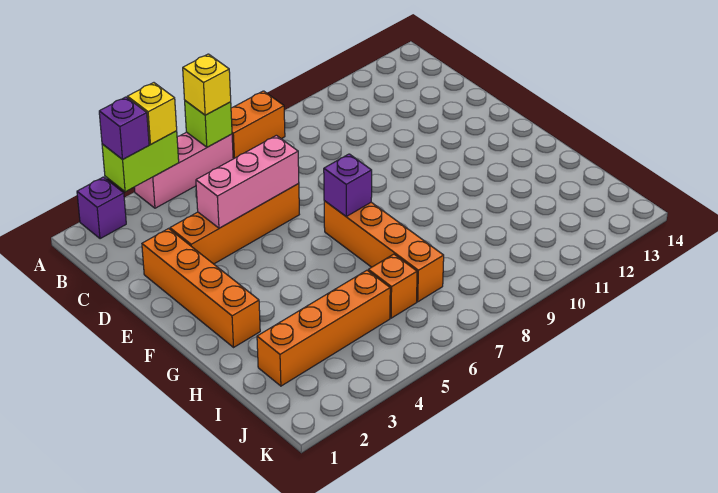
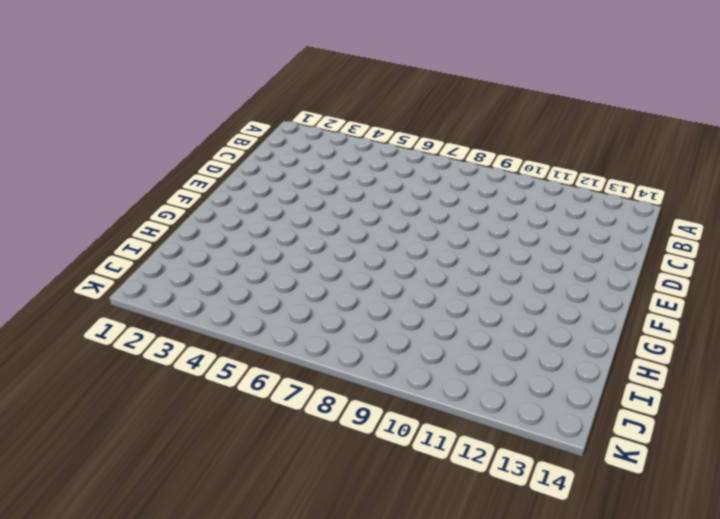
none -> purple brick A2 level 1
none -> pink brick A4:A6 level 1
none -> orange brick A7:A8 level 1

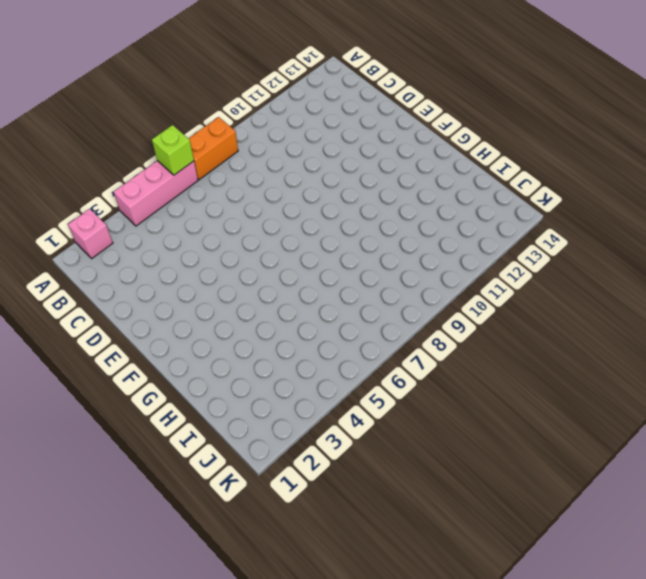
pink brick A2 level 1 -> purple brick A2 level 1
none -> orange brick D2:G2 level 1
none -> orange brick D3:D6 level 1
none -> orange brick F7:I7 level 1

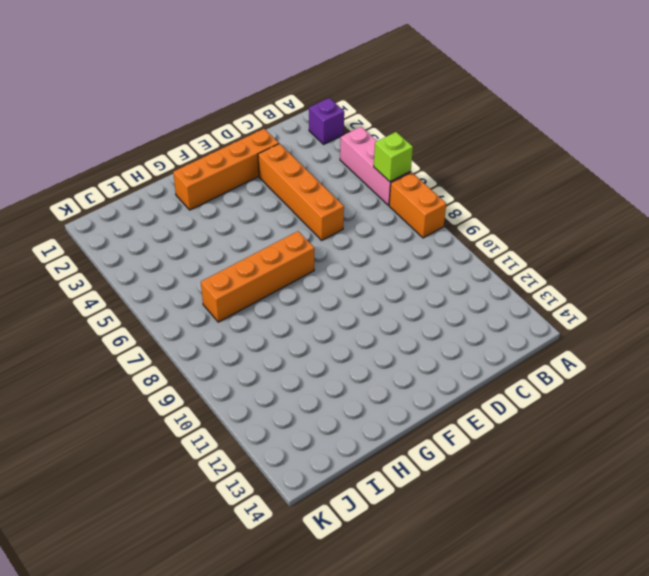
none -> orange brick I2:I5 level 1
none -> orange brick I6 level 1
none -> lime brick A3:A4 level 2

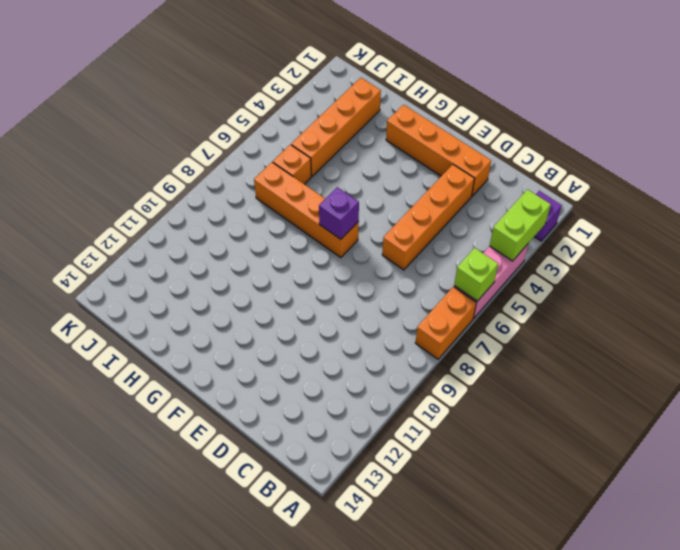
none -> pink brick D4:D6 level 2
none -> purple brick A3 level 3
none -> yellow brick A4 level 3

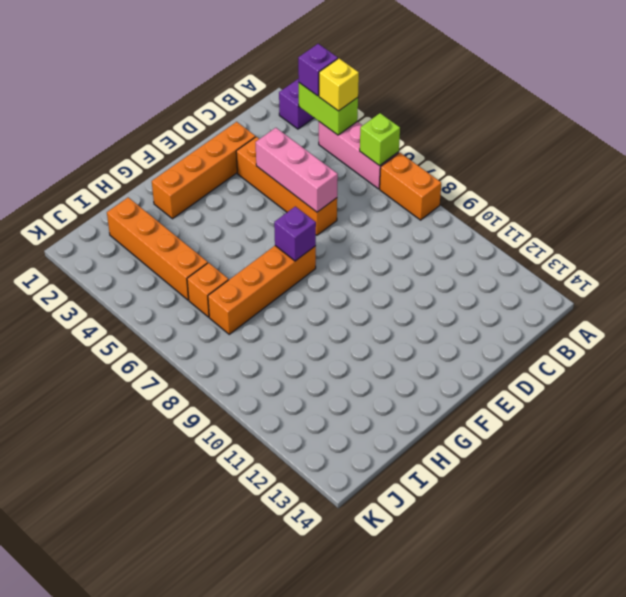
none -> yellow brick A6 level 3

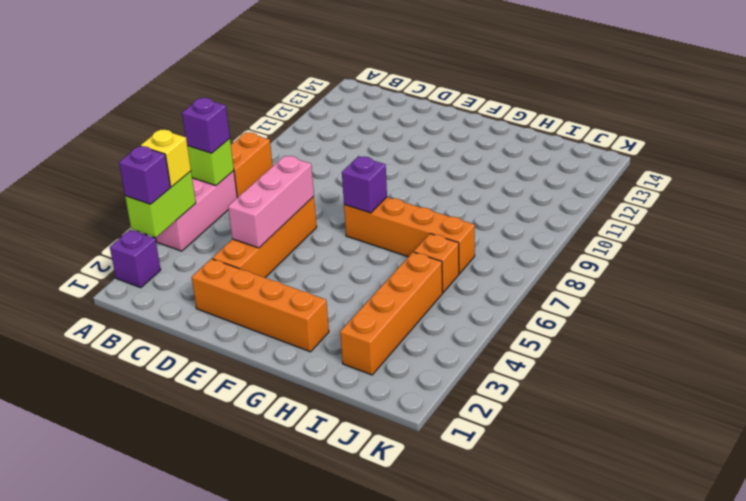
purple brick A6 level 3 -> yellow brick A6 level 3

